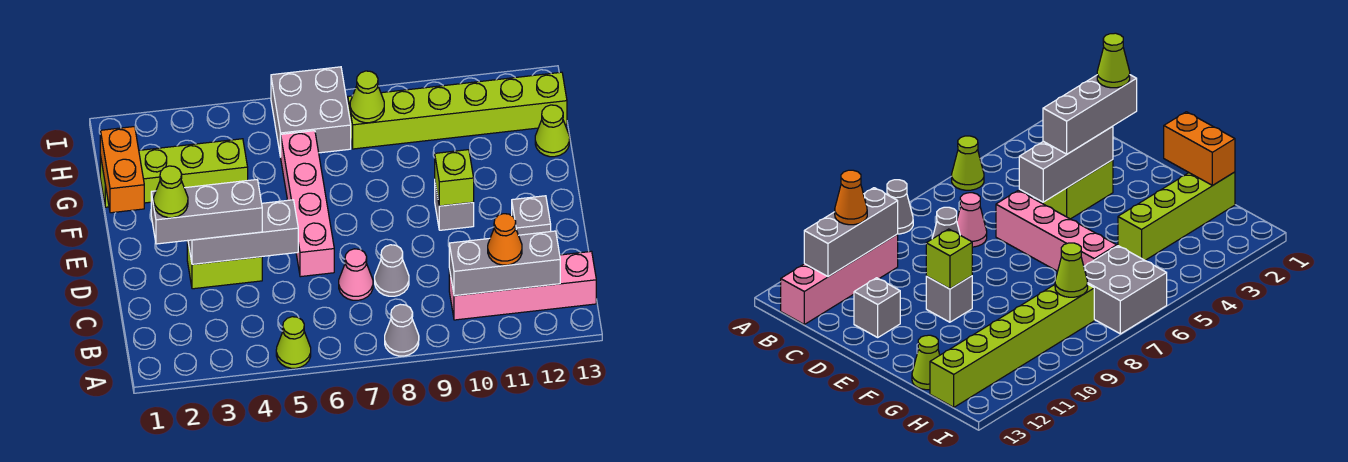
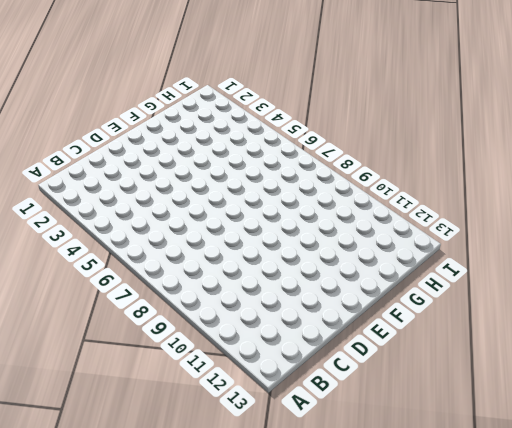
none -> lime cone A5 level 1
none -> grey cone A8 level 1
none -> pink brick B10:B13 level 1

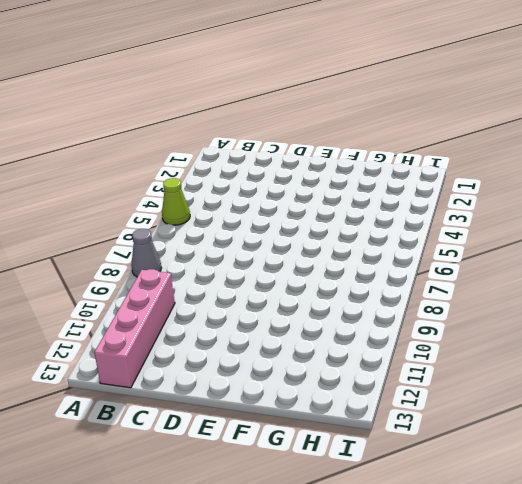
none -> pink cone C7 level 1
none -> grey cone C8 level 1
none -> lime brick D3:D4 level 1

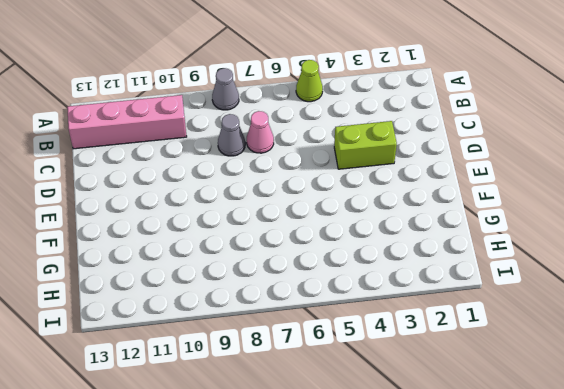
none -> pink brick D6:G6 level 1
none -> grey brick D12 level 1
none -> grey brick E10 level 1

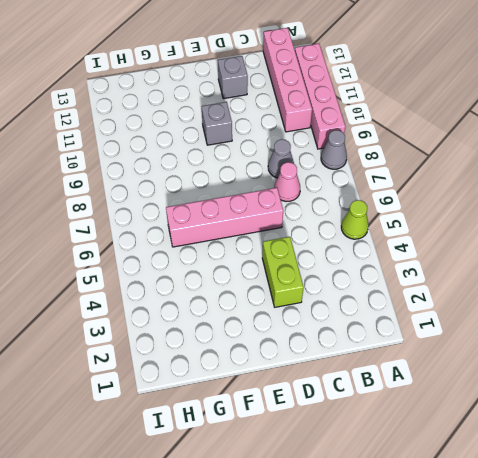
pink brick A9:A12 level 1 -> none
none -> lime brick G1:G4 level 1
none -> lime cone G13 level 1
none -> grey brick H6:I7 level 1

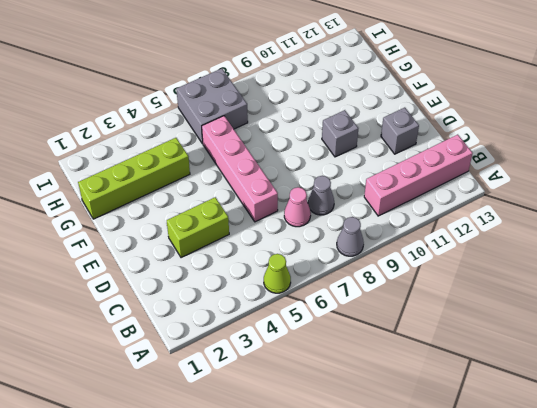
none -> lime cone G13 level 1
none -> lime brick H8:H13 level 1
none -> grey brick B10:B12 level 2

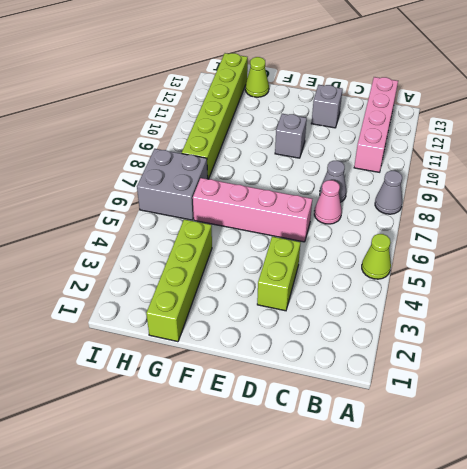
none -> grey brick B10:B12 level 2
none -> grey brick D3:D5 level 2
none -> lime brick E10 level 2

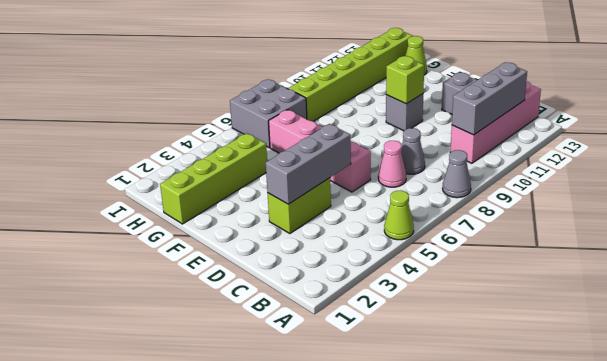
none -> orange brick F1:G1 level 2
none -> lime cone H8 level 2
none -> orange cone B11 level 3

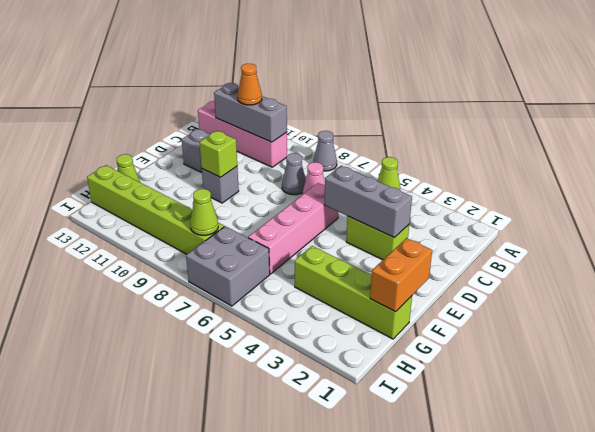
none -> grey brick D2:D4 level 3
none -> lime cone D2 level 4

